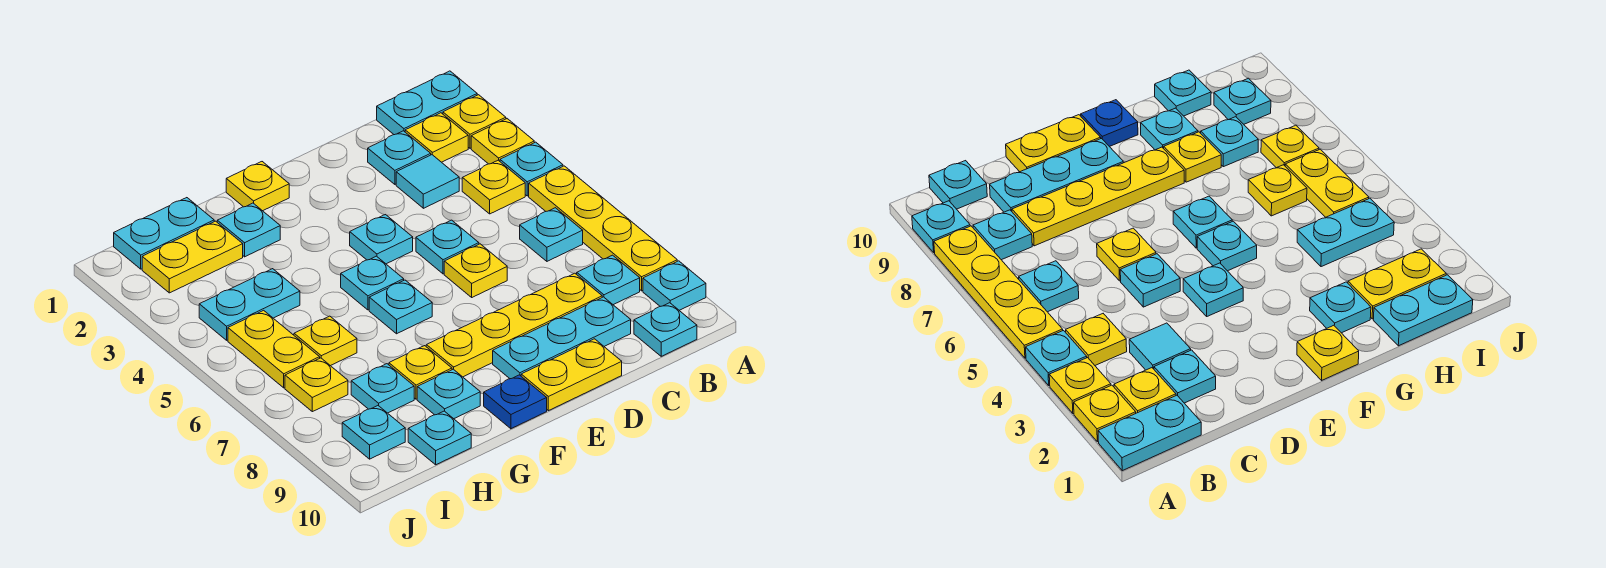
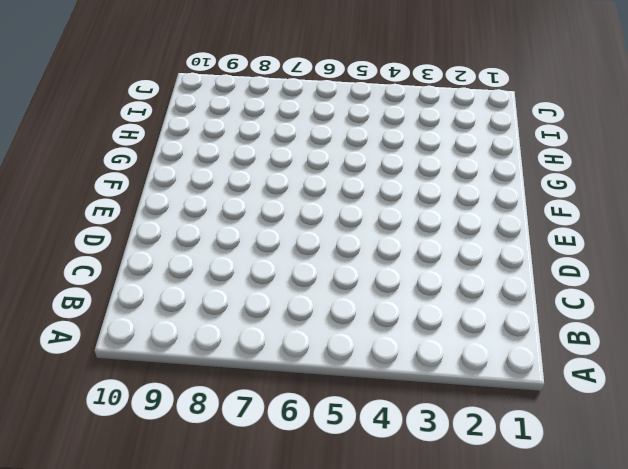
none -> cyan plate A1:B1 level 1
none -> yellow plate A2 level 1
none -> yellow plate A3 level 1
none -> cyan plate A4 level 1

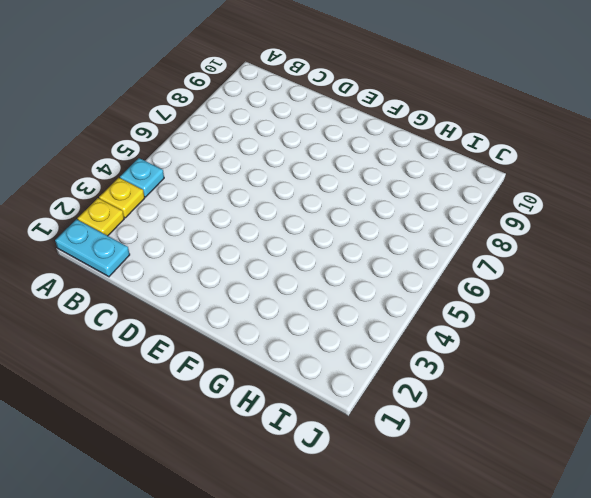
none -> yellow plate A5:A8 level 1
none -> cyan plate A9 level 1
none -> yellow plate B2 level 1
none -> yellow plate B4 level 1

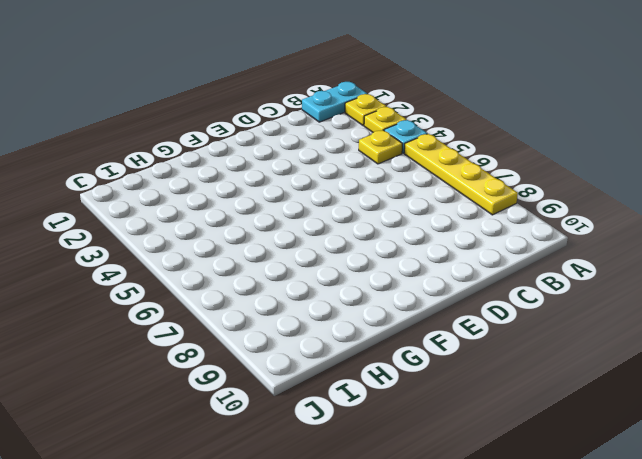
none -> cyan plate A9 level 1
none -> yellow plate B2 level 1
none -> cyan plate B6 level 1
none -> cyan plate B8 level 1

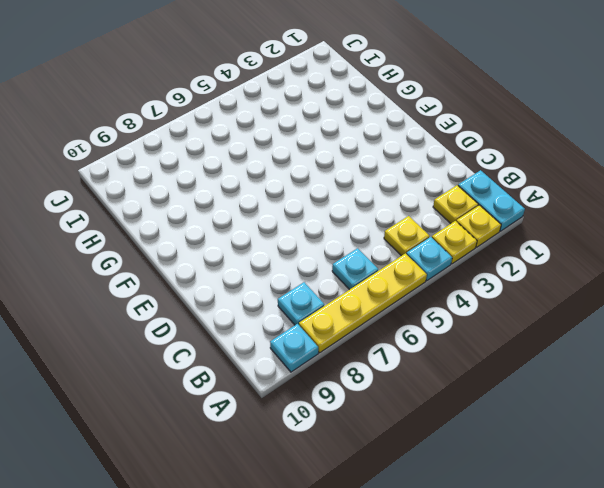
none -> cyan plate B10 level 1
none -> cyan plate C2 level 1
none -> cyan tile C3 level 1
none -> yellow plate C8:F8 level 1

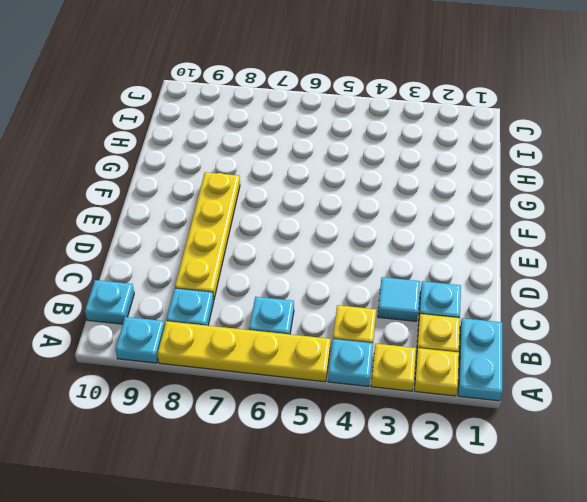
none -> cyan plate C9:E9 level 1
none -> cyan plate D5 level 1
none -> yellow plate D6 level 1
none -> yellow plate D10:E10 level 1

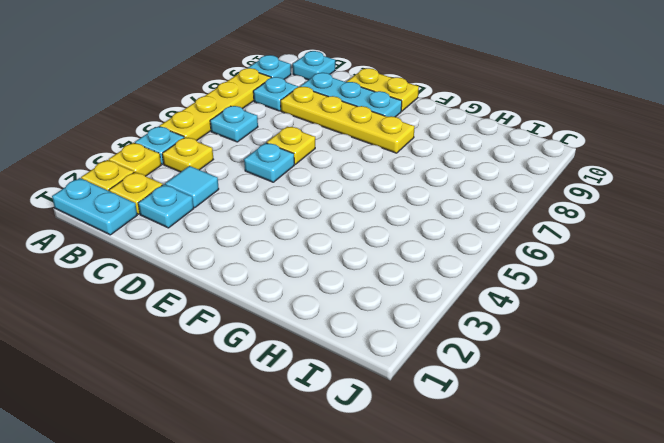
none -> cyan plate E4 level 1
none -> yellow plate F1 level 1
none -> cyan plate F5 level 1
none -> cyan plate F6 level 1

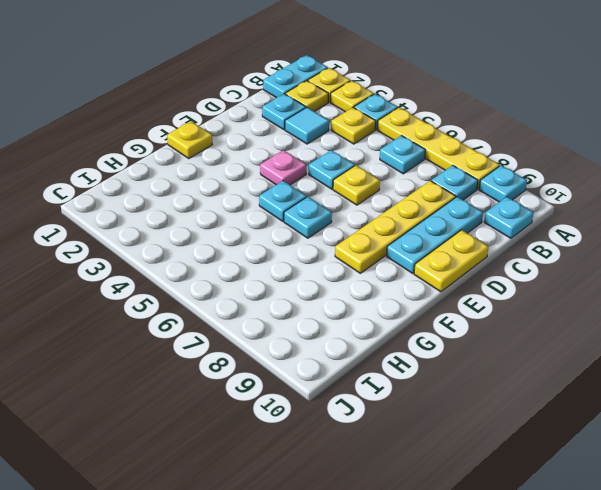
pink plate E4 level 1 -> cyan plate E4 level 1
none -> blue plate F10 level 1
none -> cyan plate G2 level 1
none -> yellow plate G8 level 1
none -> cyan plate G9 level 1

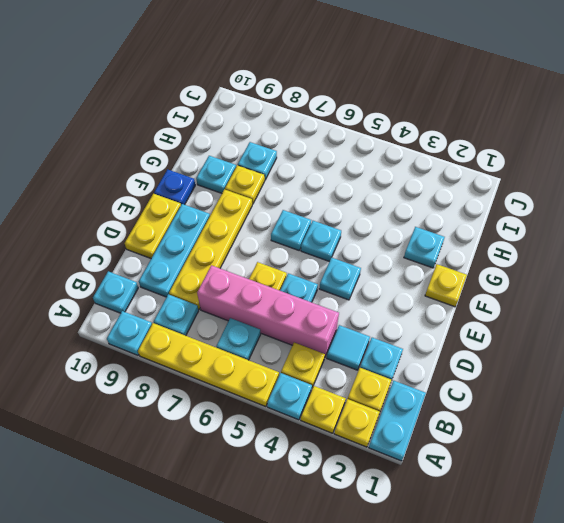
pink brick C4:C7 level 1 -> none
none -> cyan plate H1:I1 level 1
none -> yellow plate H2:I2 level 1
none -> cyan plate H4:I4 level 1
none -> yellow plate H6 level 1

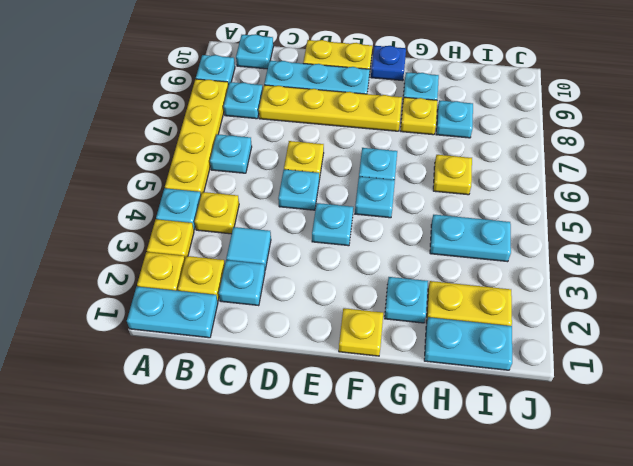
none -> cyan plate H10 level 1
none -> yellow plate I5:I6 level 1
none -> yellow plate I7 level 1
none -> cyan plate I9 level 1

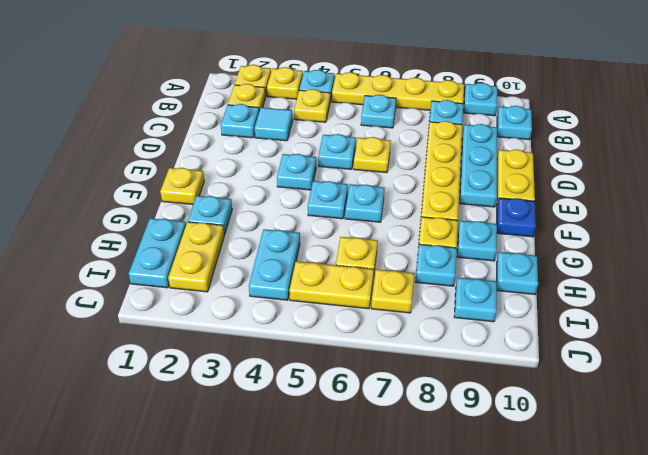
none -> cyan plate A1:B1 level 1

